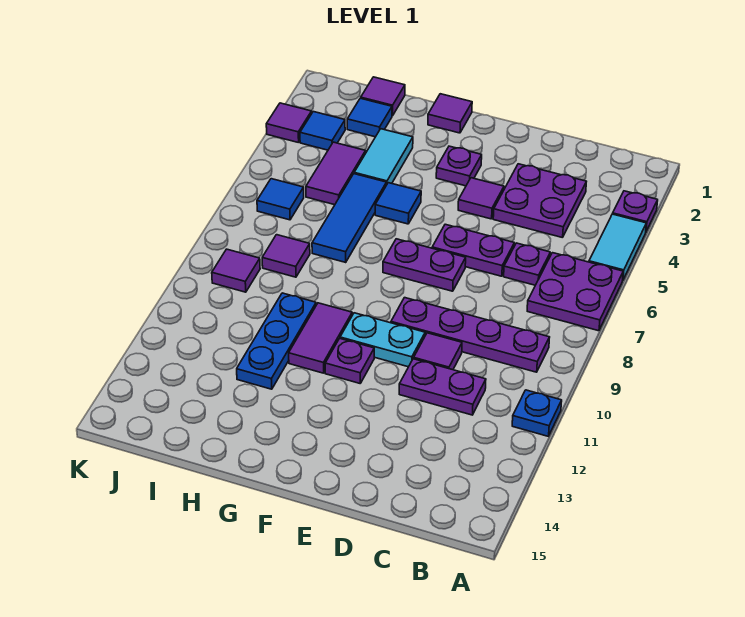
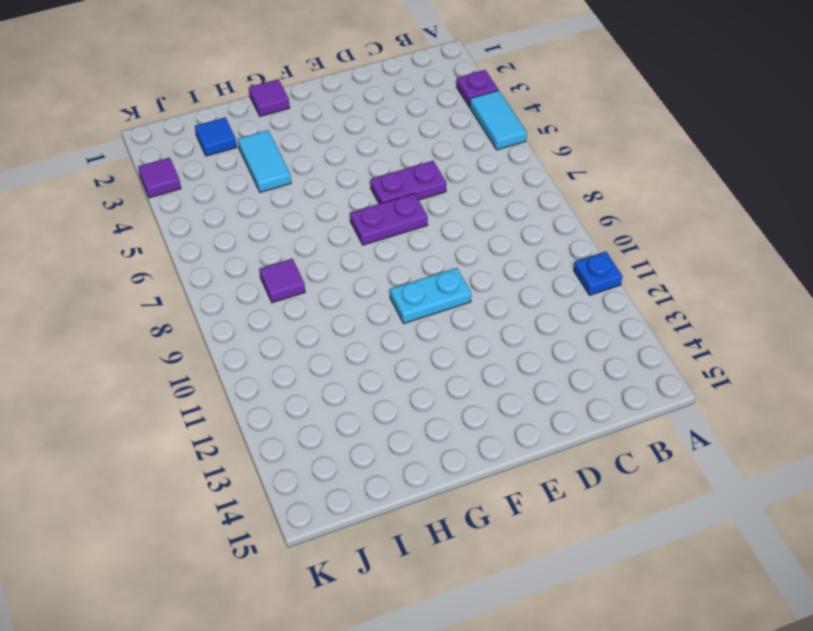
none -> purple plate A6:B7 level 1
none -> purple plate B9:E9 level 1
none -> purple plate C3:D4 level 1

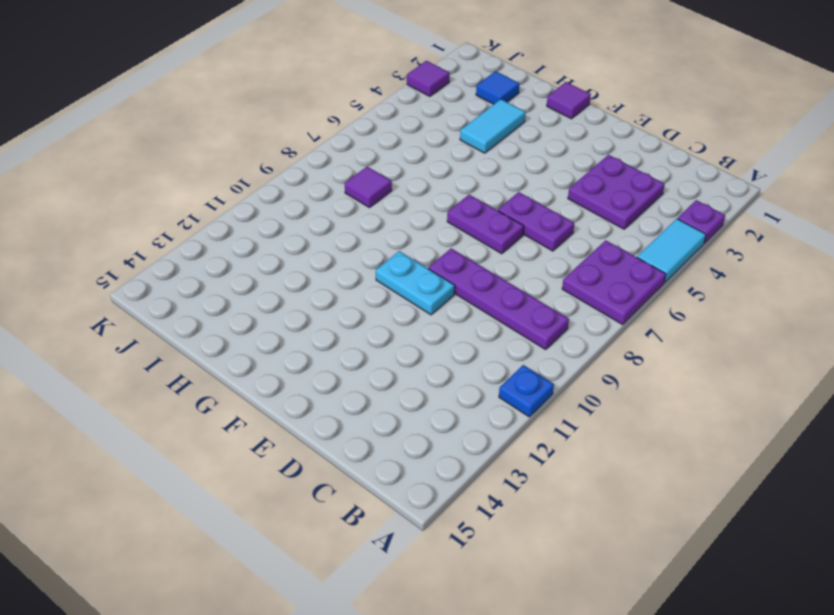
none -> purple plate C6 level 1
none -> purple plate C11:D11 level 1
none -> purple tile D10 level 1

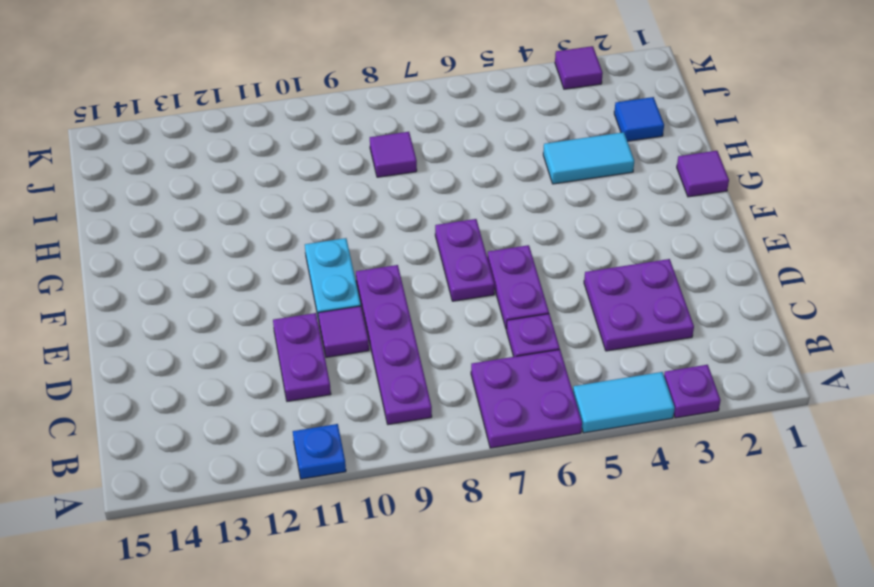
none -> purple tile E4 level 1
none -> purple plate F3 level 1
none -> purple plate F11 level 1

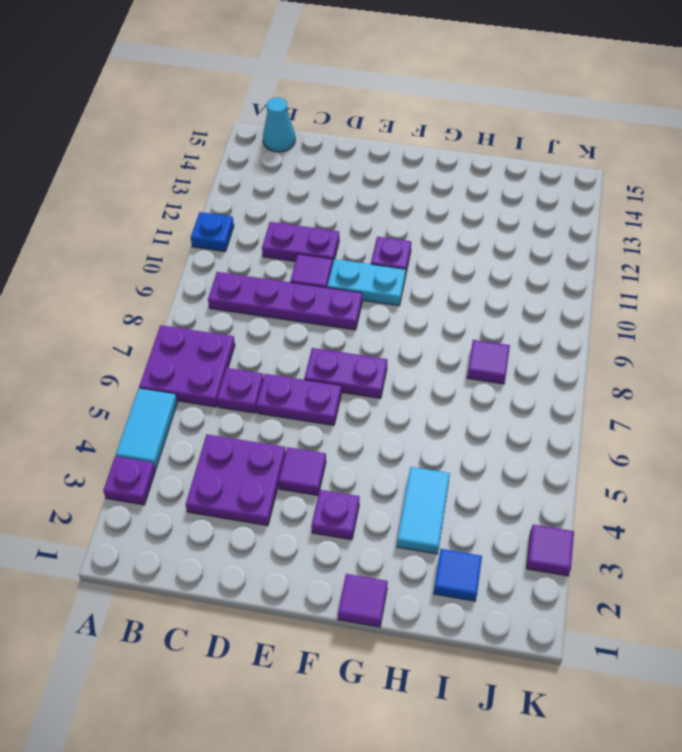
cyan cone B15 level 1 -> none
none -> blue tile G5 level 1
none -> purple tile G10:G11 level 1
none -> blue tile H5:H7 level 1

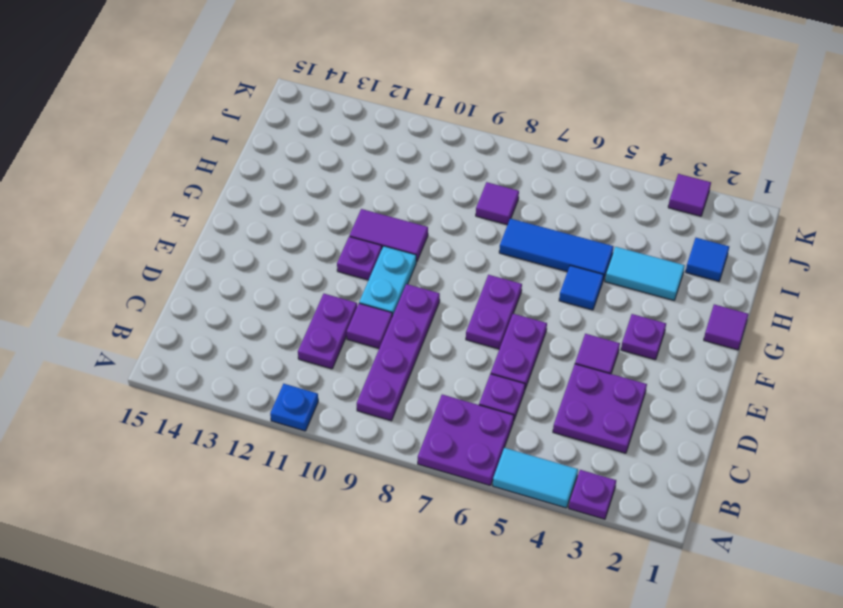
none -> blue plate H10:H12 level 1
none -> purple tile I1 level 1
none -> purple tile I4:I5 level 1

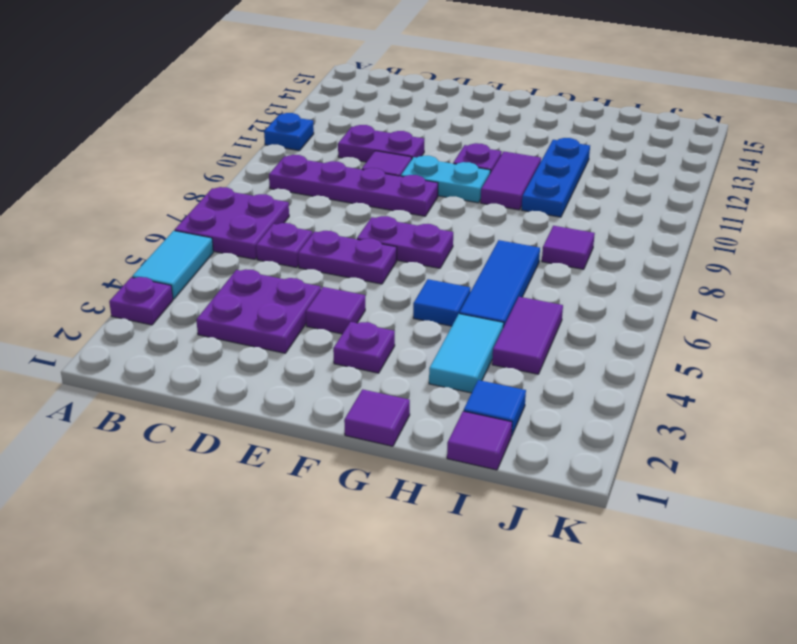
none -> blue tile J3 level 1
none -> blue tile J6 level 1
none -> purple tile J9 level 1

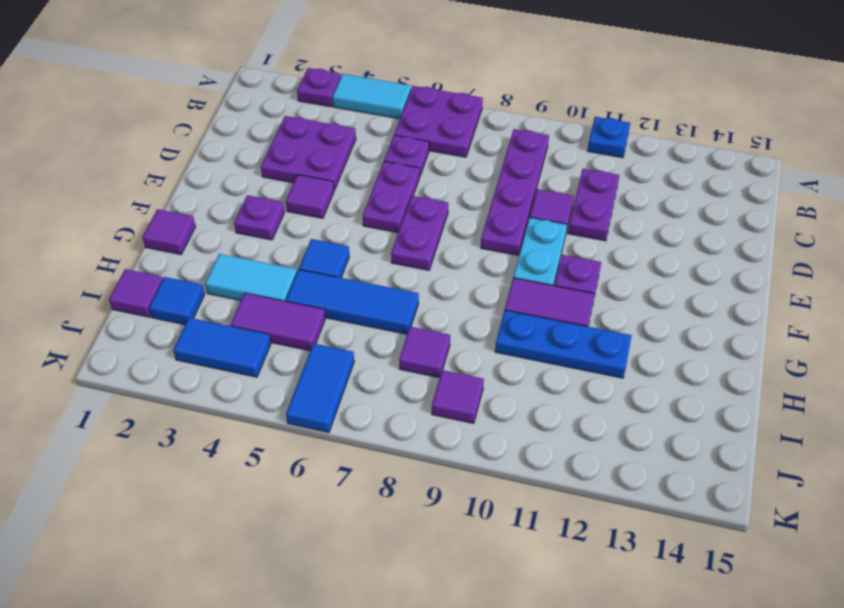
blue tile J3:J4 level 1 -> blue tile J3 level 1
blue tile J6:K6 level 1 -> blue tile J6 level 1
none -> purple tile K3 level 1

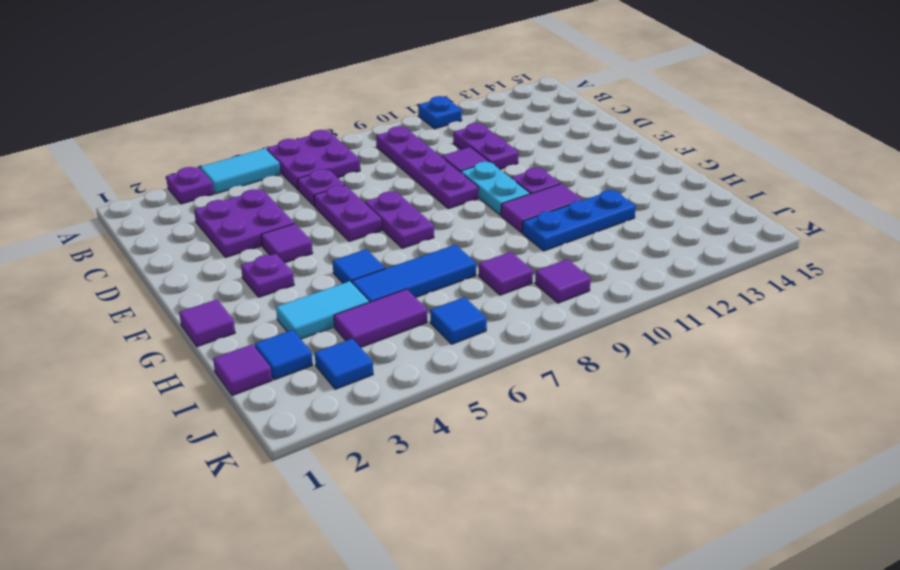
none -> purple tile K3 level 1

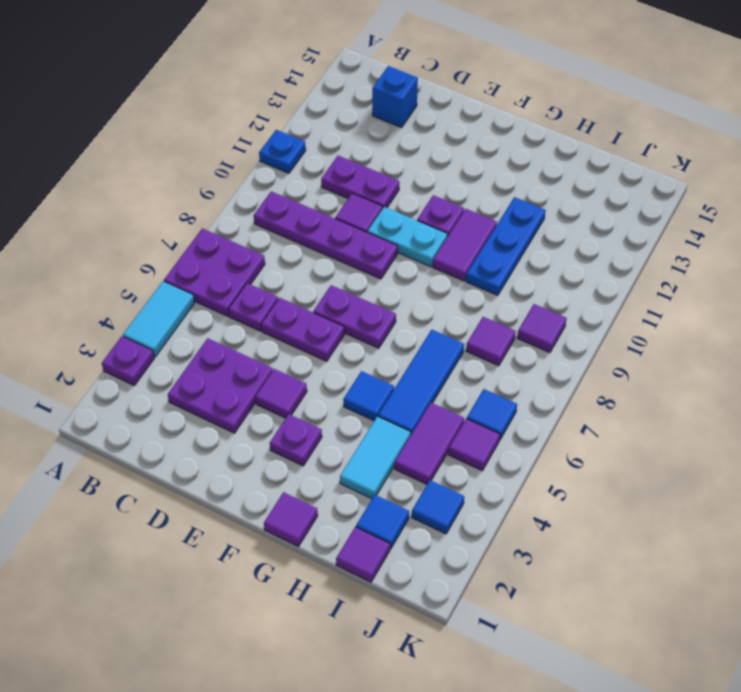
blue brick C14 level 1 -> none
purple tile J5 level 1 -> purple tile K3 level 1

